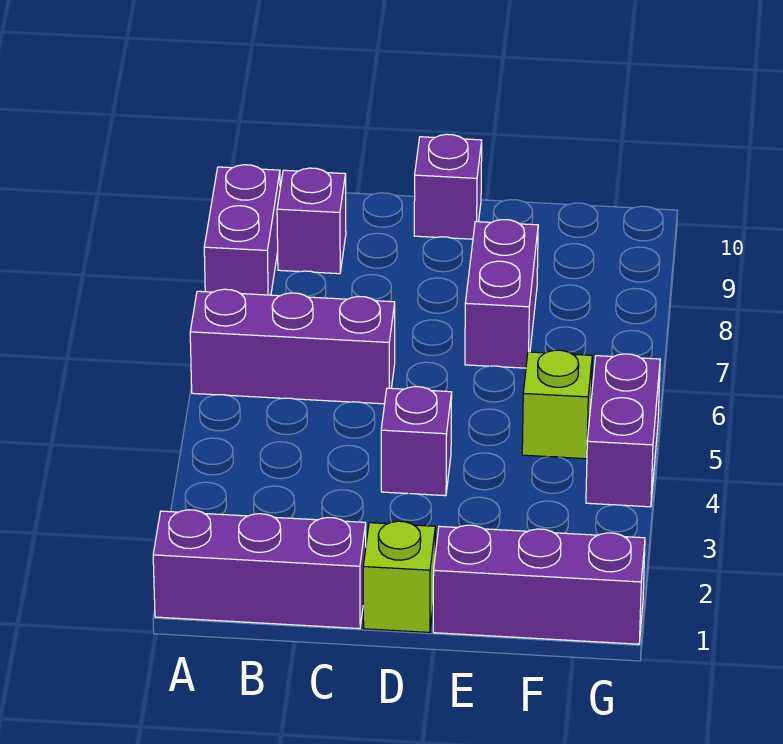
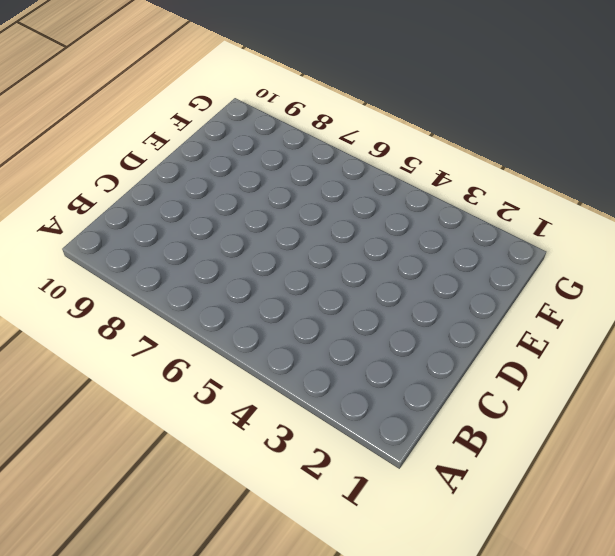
none -> purple brick A1:C1 level 1
none -> purple brick A6:C6 level 1

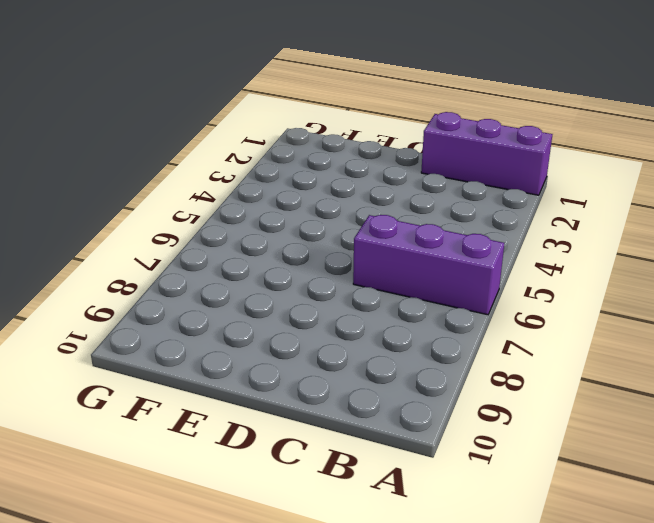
none -> purple brick A8:A9 level 1
none -> purple brick B9 level 1

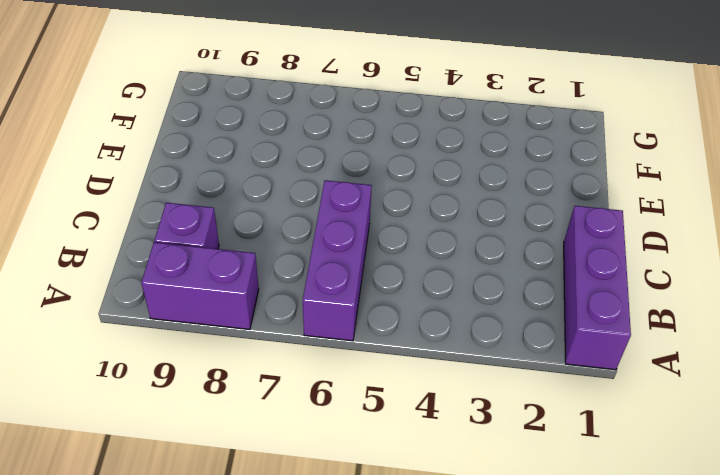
none -> lime brick D1 level 1
none -> purple brick D4 level 1

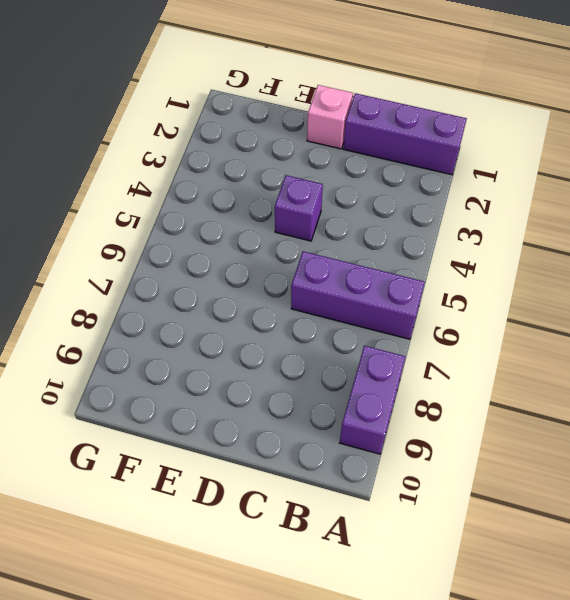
pink brick D1 level 1 -> lime brick D1 level 1
none -> purple brick B9 level 1
none -> purple brick D10 level 1

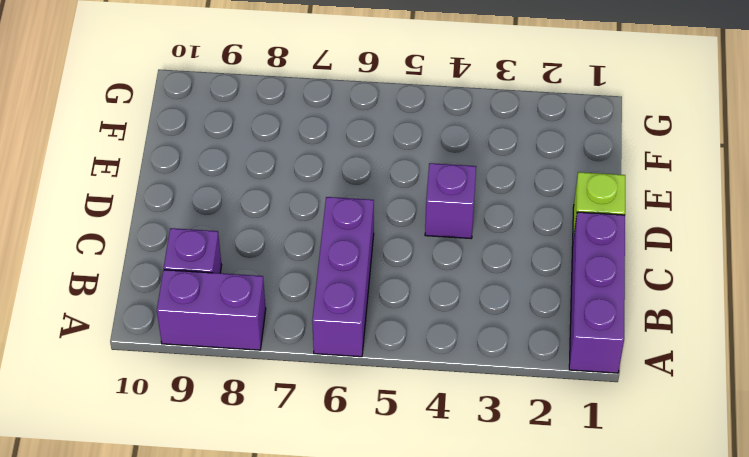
none -> purple brick D10 level 1
none -> purple brick E1:G1 level 1

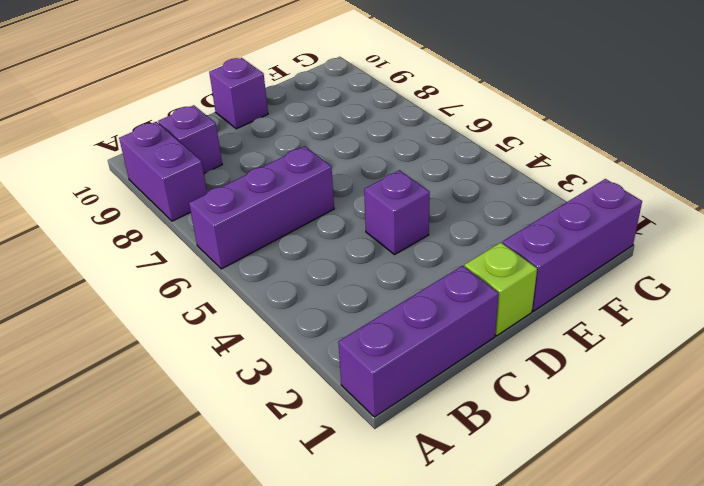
none -> purple brick E7:E8 level 1
none -> lime brick F5 level 1

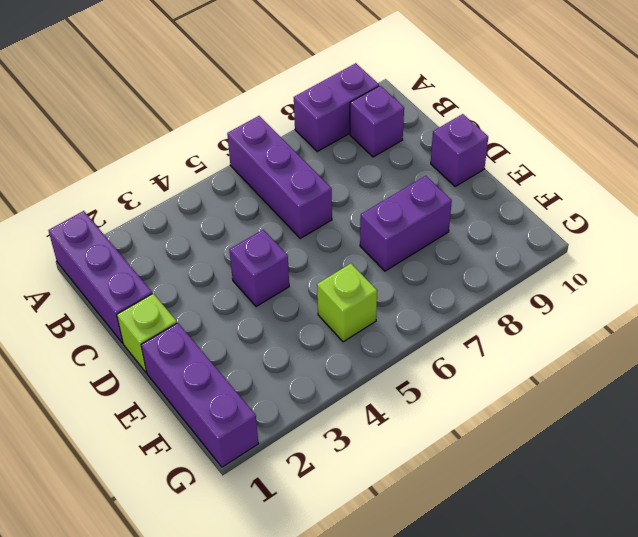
none -> purple brick G4:G5 level 1

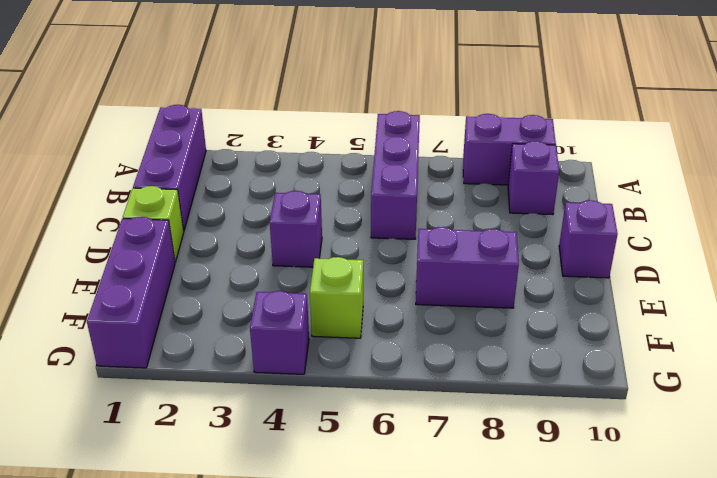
purple brick G4 level 1 -> purple brick G4:G5 level 1

